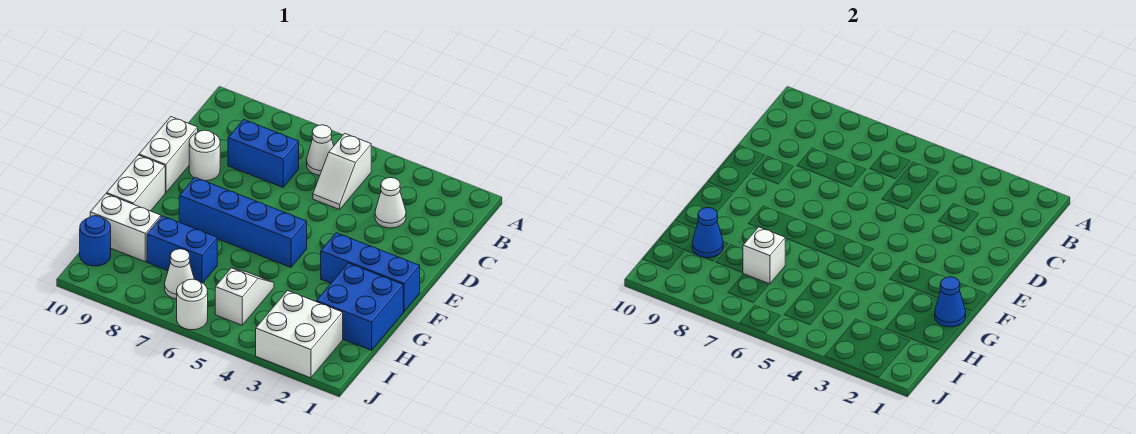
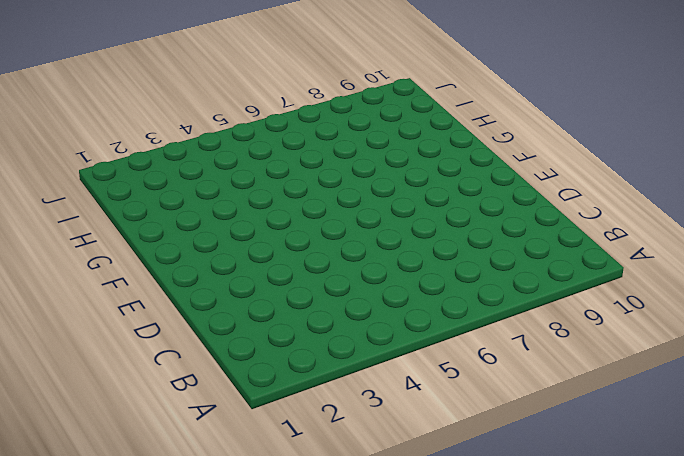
none -> white slope B5:C5 level 1 top B
none -> white cone B6 level 1
none -> white cone C3 level 1

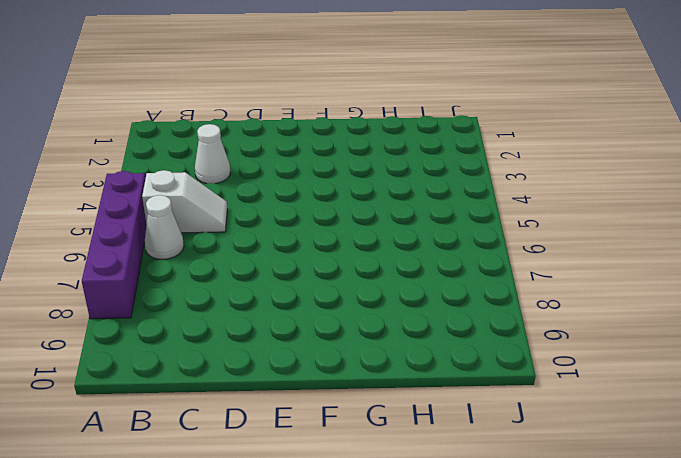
purple brick A5:A8 level 1 -> none
none -> blue brick C7:C8 level 1
none -> white round brick D9 level 1
none -> white brick D10:E10 level 1

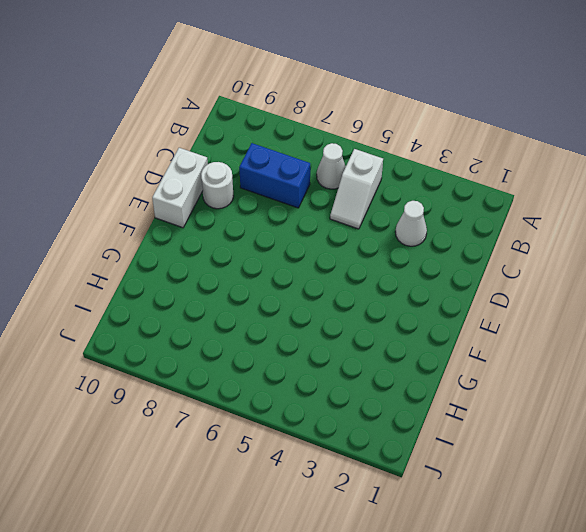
none -> blue brick F1:F3 level 1
none -> blue brick F5:F8 level 1
none -> white brick F10:G10 level 1

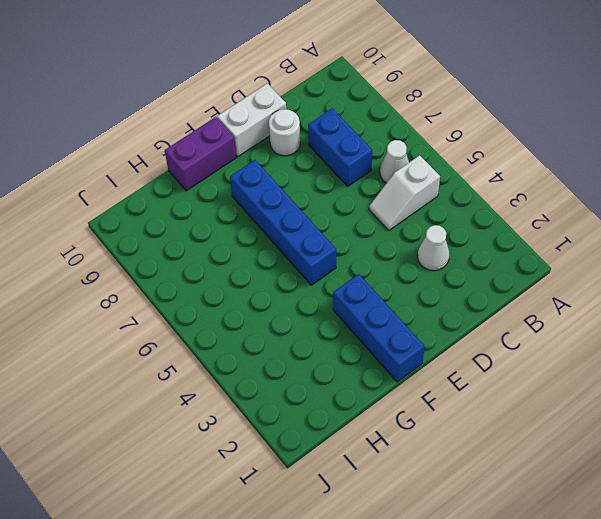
purple brick F10:G10 level 1 -> white brick F10:G10 level 1
none -> blue brick G1:H2 level 1
none -> white slope H5:I5 level 1 top I
none -> blue brick H7:H8 level 1

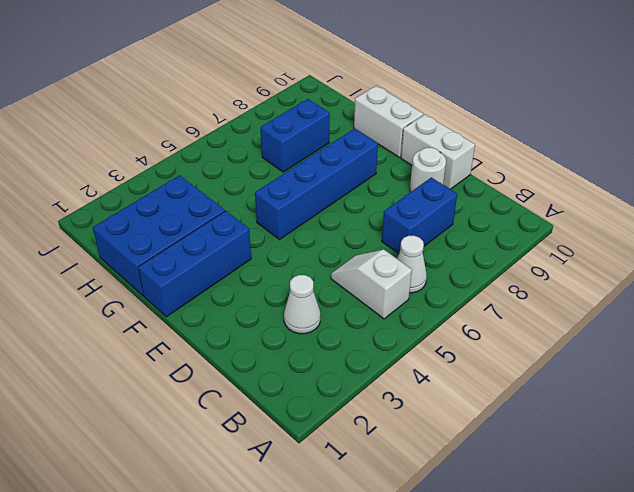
blue brick G1:H3 level 1 -> blue brick G1:H2 level 1
none -> white slope H5:I5 level 1 top I
none -> white brick H9:H10 level 1
none -> white brick I2:J3 level 1

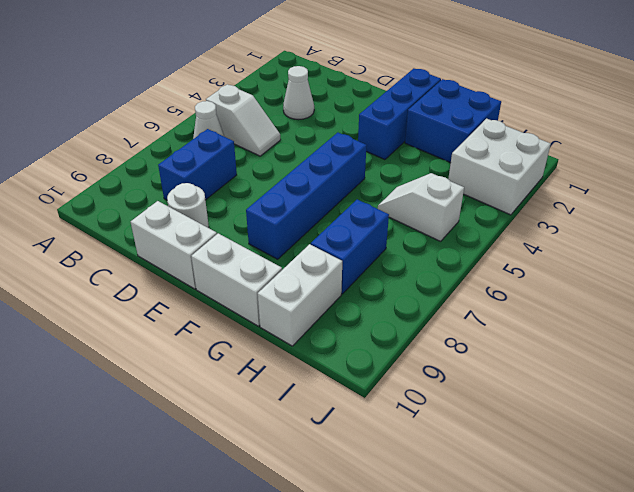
none -> white cone I7 level 1
none -> blue round brick I10 level 1
none -> white round brick J6 level 1

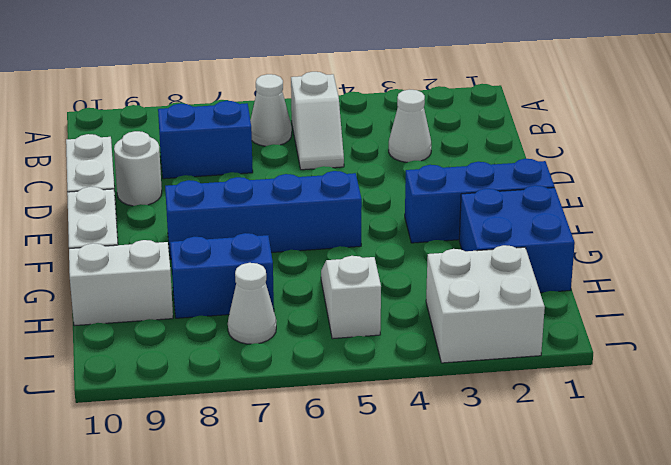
none -> blue round brick I10 level 1
none -> white round brick J6 level 1
none -> blue cone G1 level 2

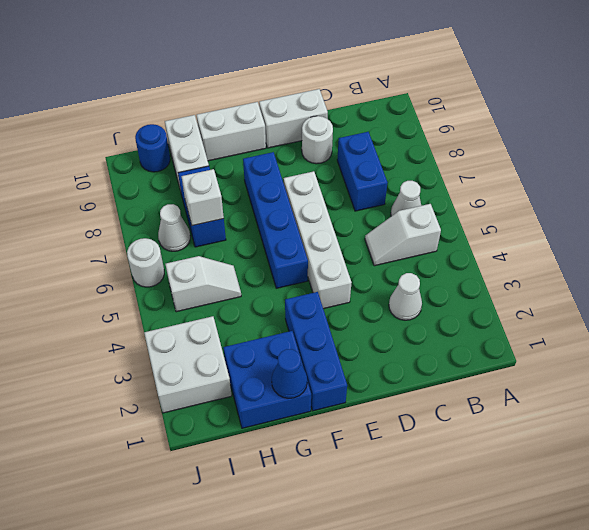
white brick E4:E7 level 1 -> none
none -> blue cone H9 level 2

